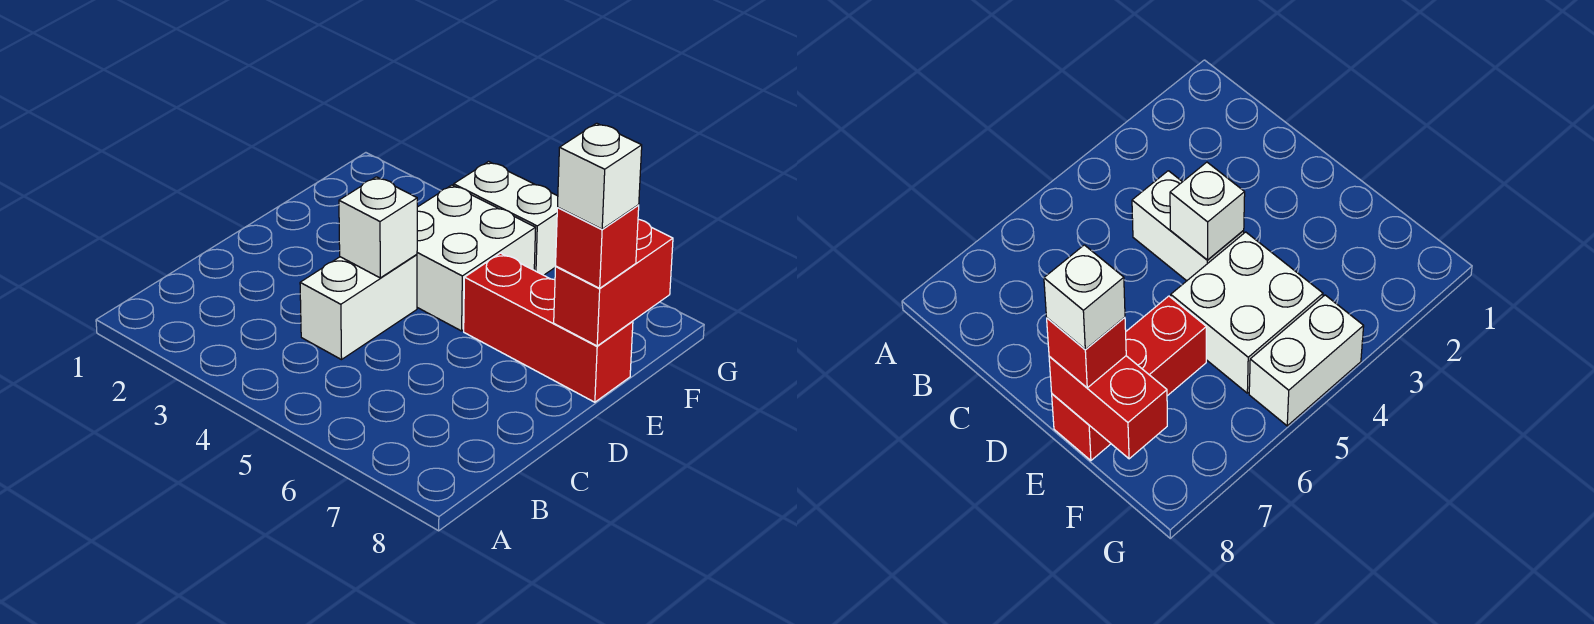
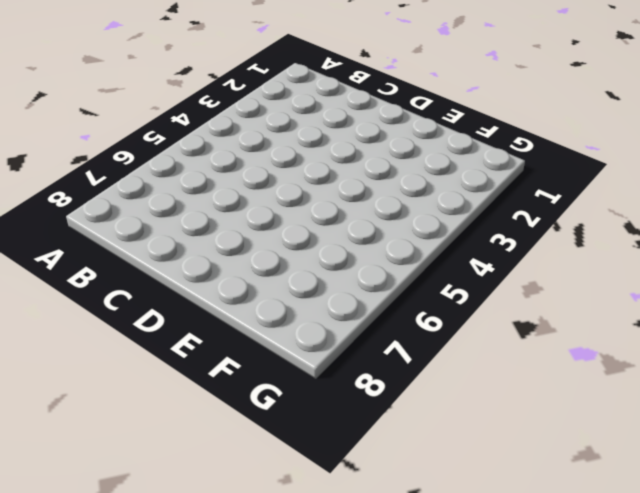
none -> white brick C4:D4 level 1
none -> white brick E4:F5 level 1

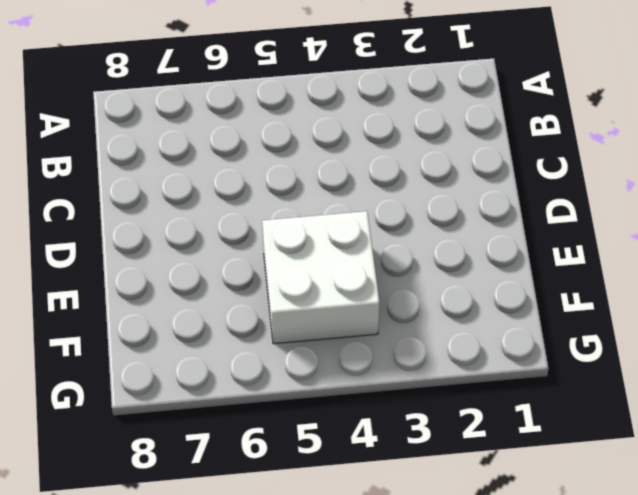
none -> white brick C4:D4 level 1
none -> red brick E6:E8 level 1

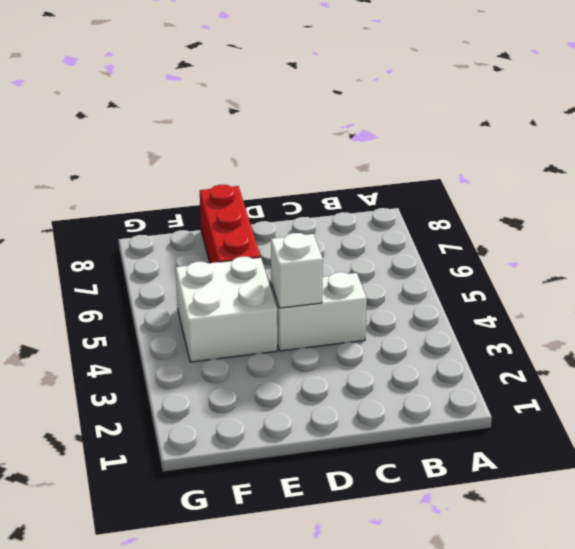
none -> white brick G4:G5 level 1
none -> red brick E8:F8 level 2

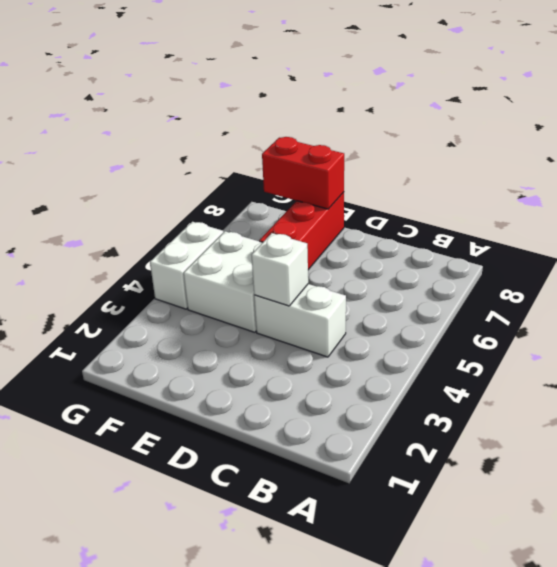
none -> red brick E8 level 3
none -> white brick E8 level 4

